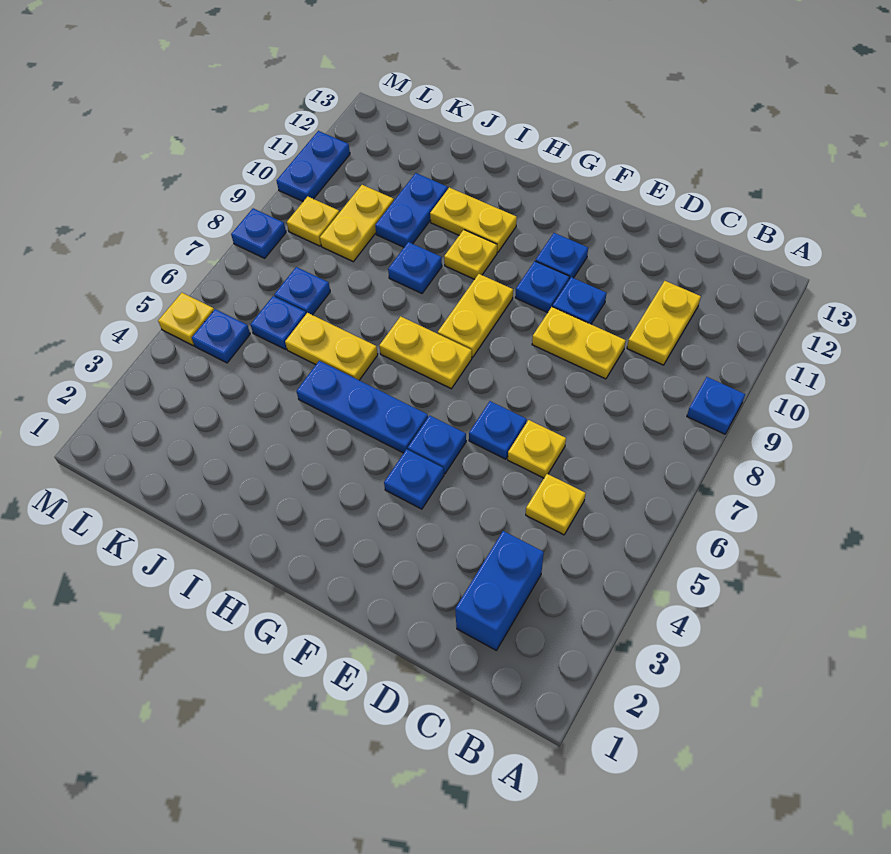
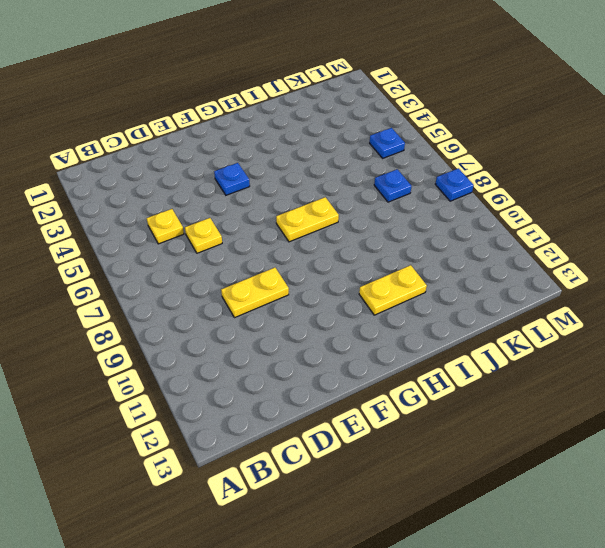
none -> blue plate A9 level 1
none -> blue brick C2:C3 level 1
none -> yellow plate C10:C11 level 1

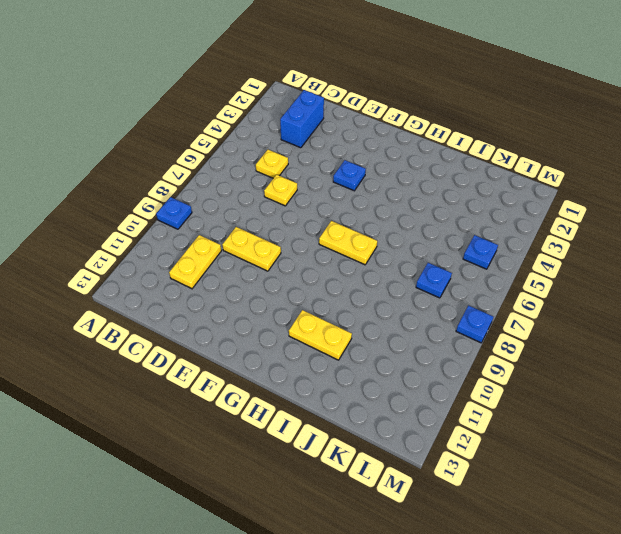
none -> blue plate E6 level 1
none -> blue plate E10 level 1
none -> blue plate F5 level 1

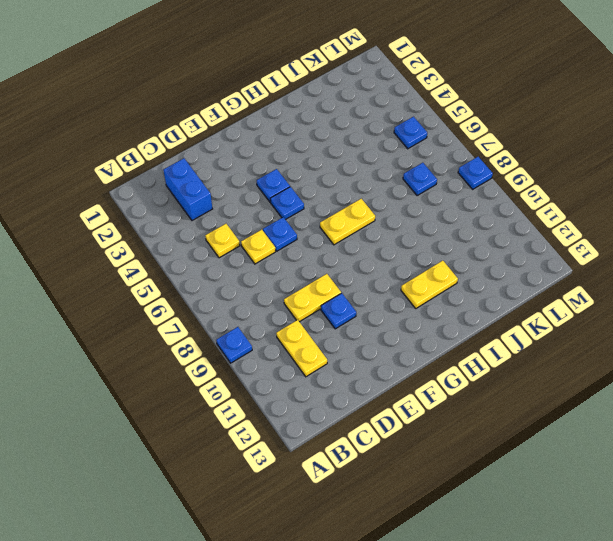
none -> blue plate F10 level 1
none -> blue plate F11 level 1
none -> blue plate G5:I5 level 1

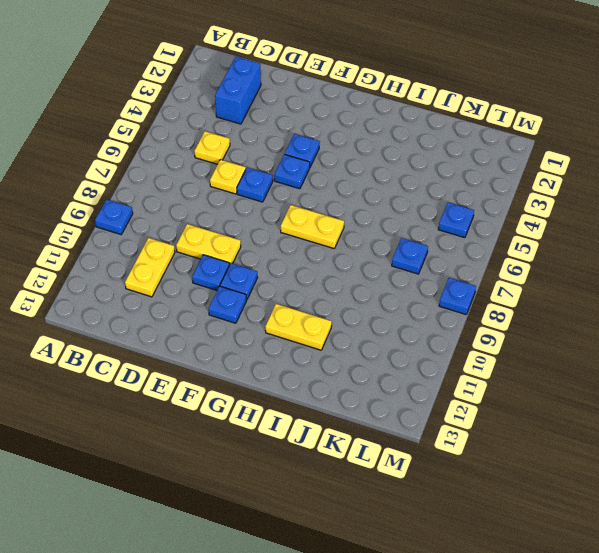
none -> blue plate G5:I5 level 1
none -> yellow plate G8:G9 level 1
none -> yellow plate H10 level 1

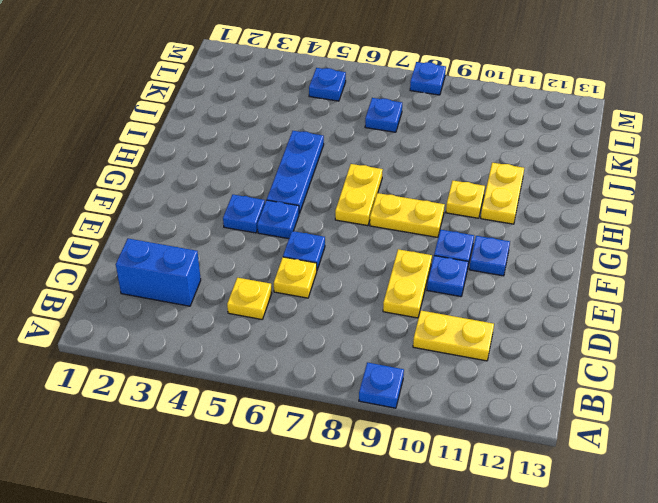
none -> yellow plate I6:J6 level 1
none -> blue plate I9 level 1
none -> blue plate J10:J11 level 1

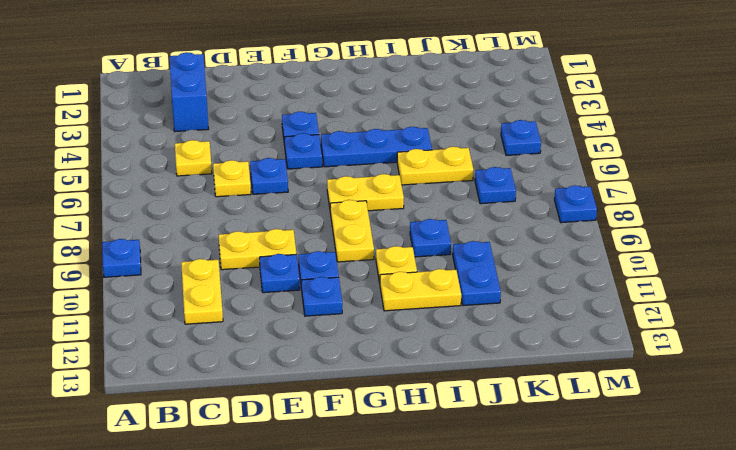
none -> blue plate K6 level 1
none -> yellow plate K9:K10 level 1
none -> yellow plate L9 level 1

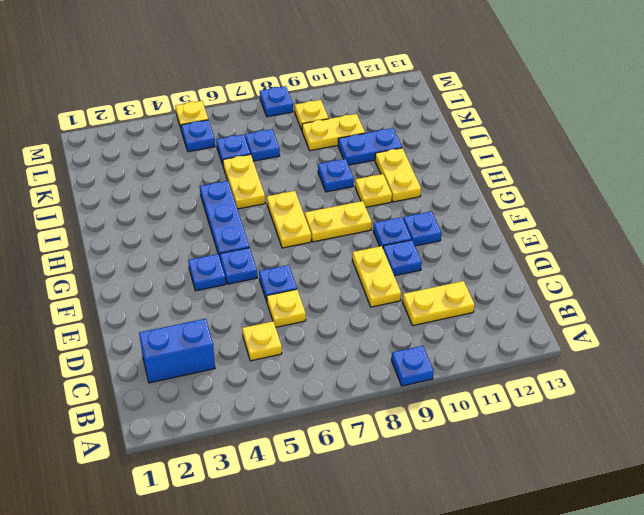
none -> blue plate M10:M11 level 1

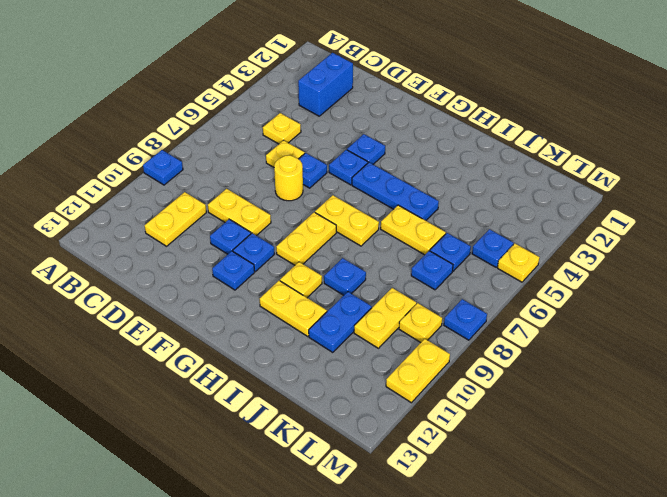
yellow round brick E7 level 1 -> none
yellow plate M10:M11 level 1 -> blue plate M10:M11 level 1

